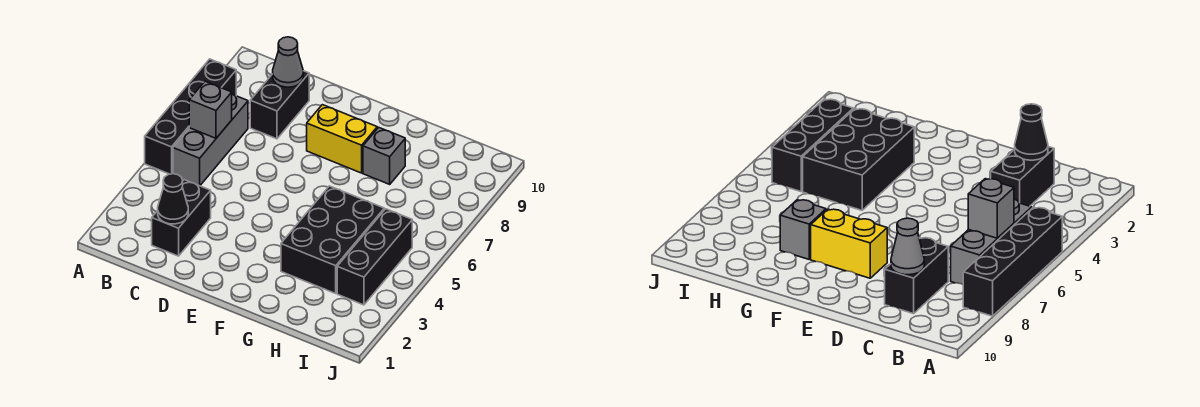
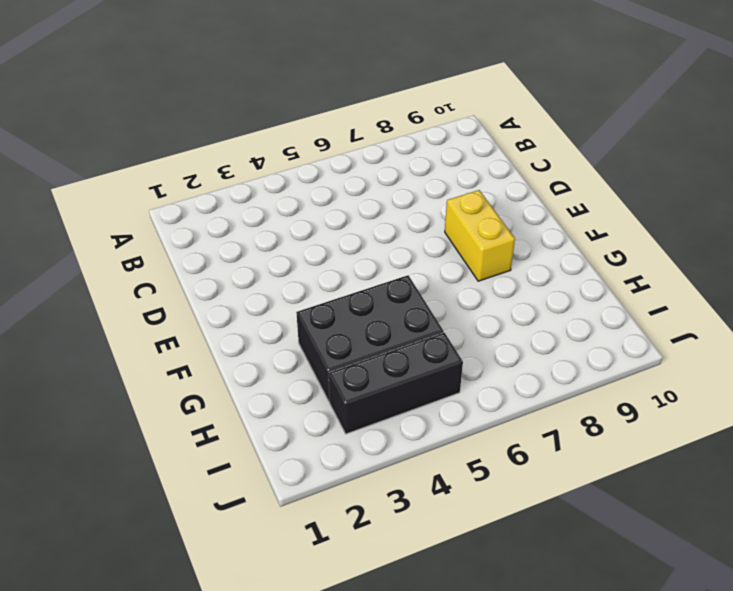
none -> black brick A5:A8 level 1
none -> grey brick B5:B7 level 1

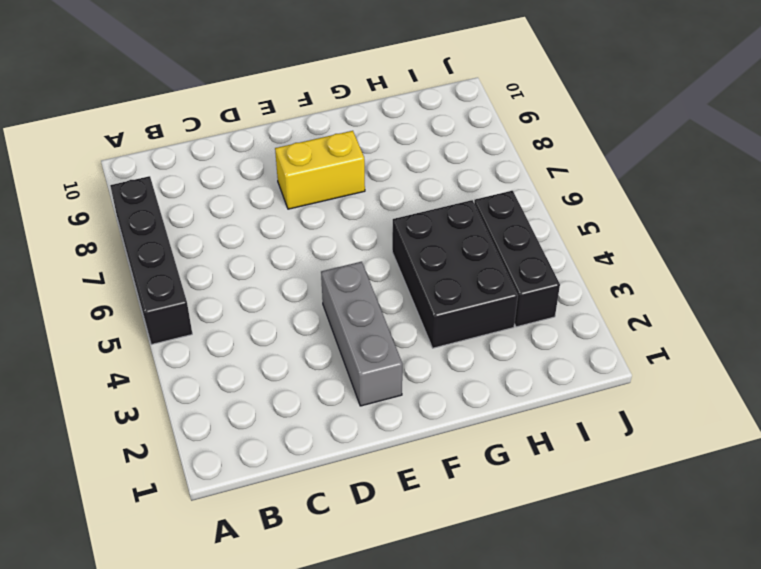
grey brick E2:E4 level 1 -> grey brick B5:B7 level 1
none -> black brick C2:C3 level 1
none -> black brick C8:C9 level 1

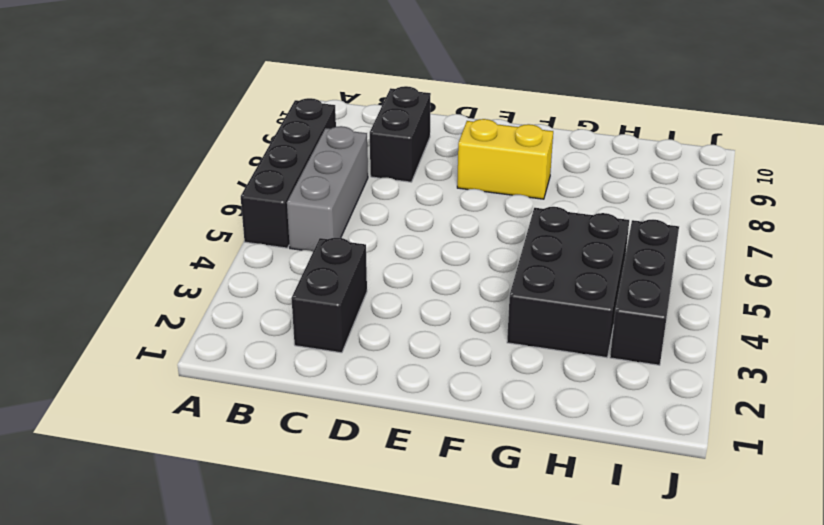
none -> grey brick G8 level 1
none -> grey brick B6 level 2

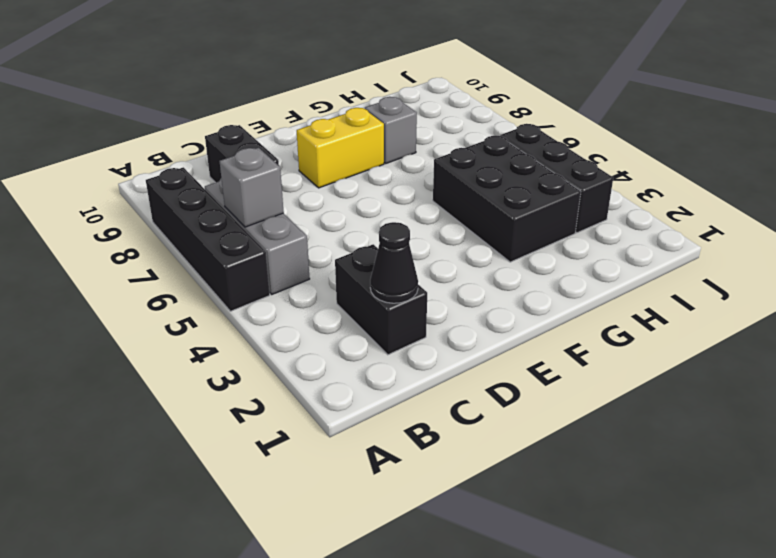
none -> grey cone C9 level 2

